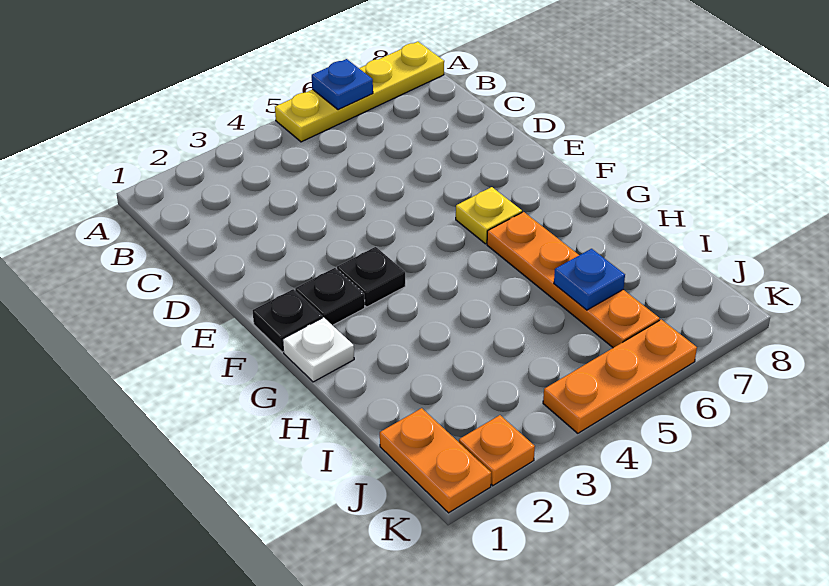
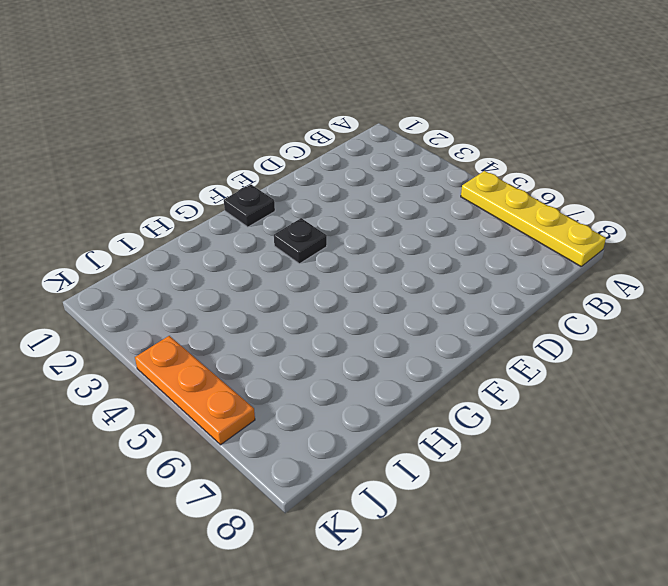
none -> black plate F2 level 1
none -> yellow plate F6 level 1
none -> white plate G1 level 1

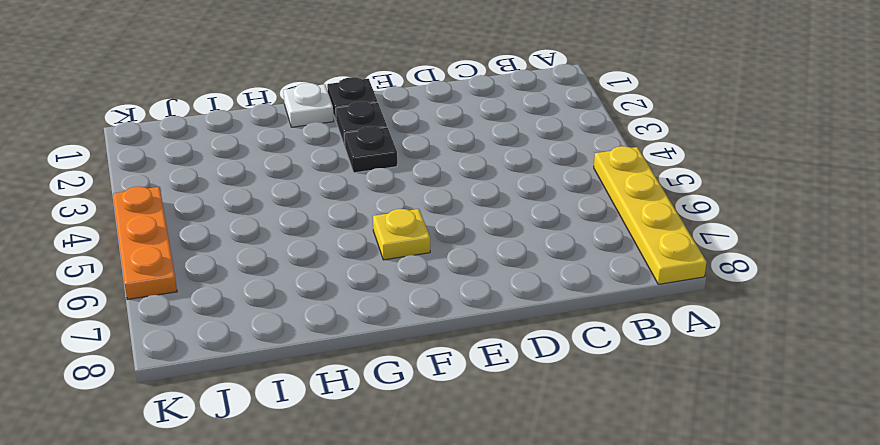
none -> orange plate G6:J6 level 1
none -> orange plate J1:K1 level 1
none -> orange plate K2 level 1

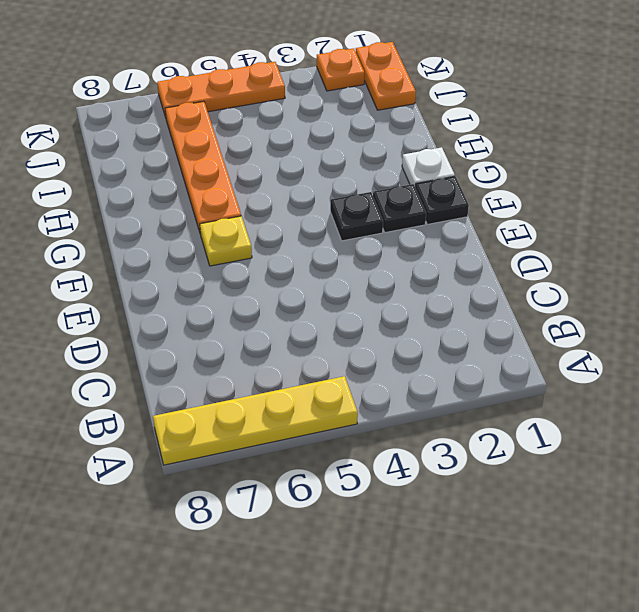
none -> blue plate A6 level 2
none -> blue plate I6 level 2

